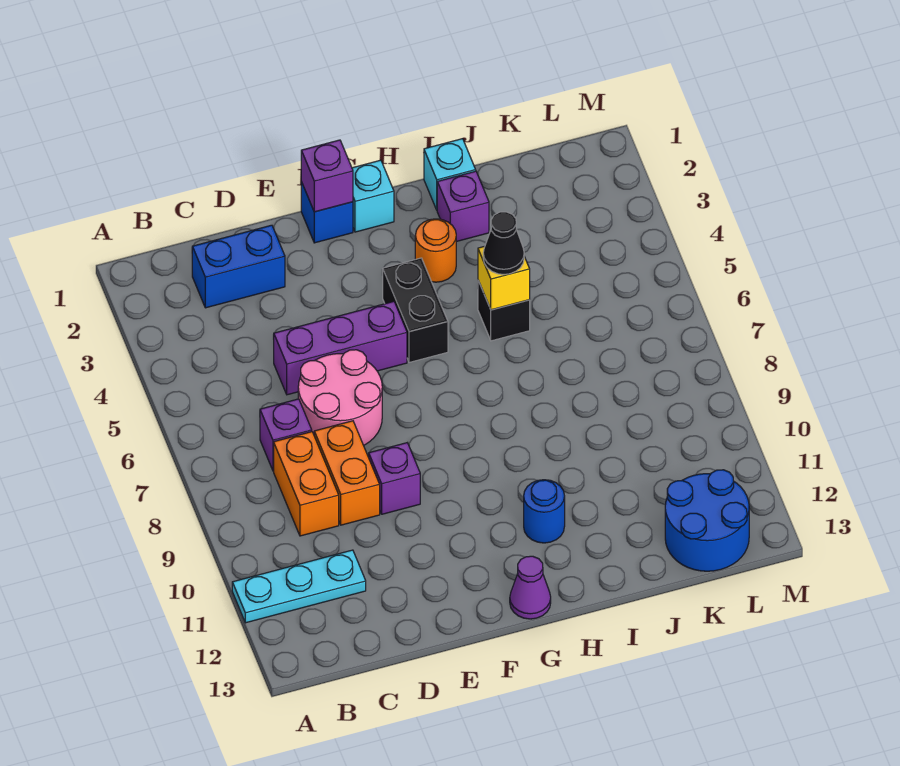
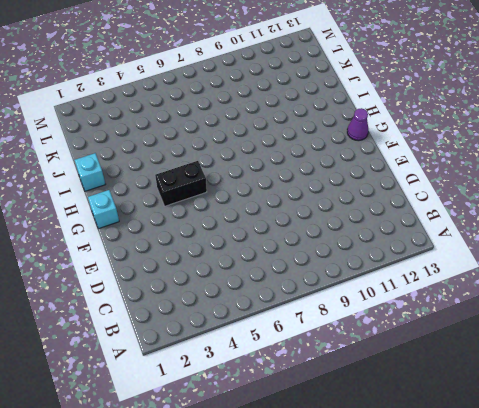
none -> cyan plate A11:C11 level 1
none -> blue brick C2:D2 level 1
none -> purple brick C7 level 1

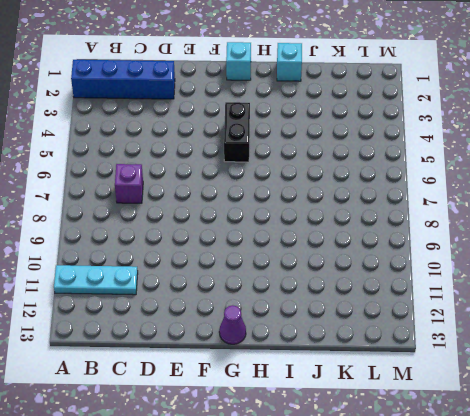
blue brick A2:D2 level 1 -> blue brick C2:D2 level 1
none -> orange brick C8:C9 level 1
none -> purple brick D5:F5 level 1
none -> pink round brick D6:E7 level 1

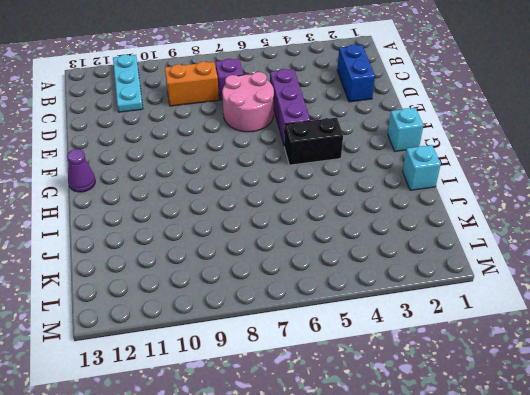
none -> orange brick D8:D9 level 1
none -> purple brick E9 level 1
none -> blue brick F1 level 1

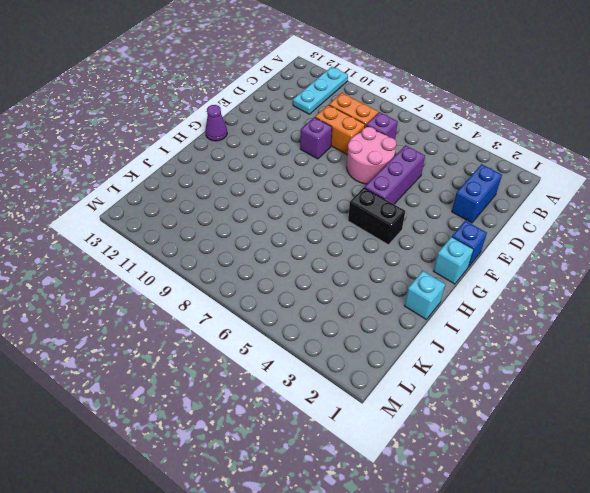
none -> orange round brick H3 level 1
none -> blue round brick H11 level 1
none -> purple brick I2 level 1

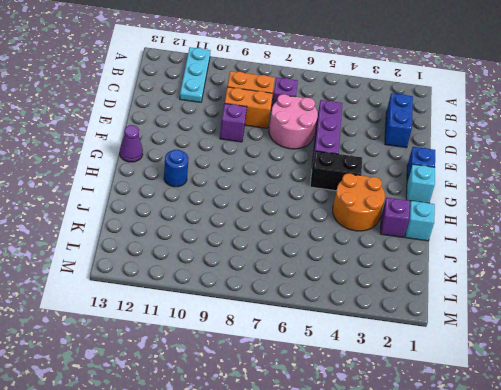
orange round brick H3:I4 level 1 -> orange round brick H3 level 1
none -> black brick I5 level 1
none -> blue round brick K12:L13 level 1
none -> purple brick F1 level 2

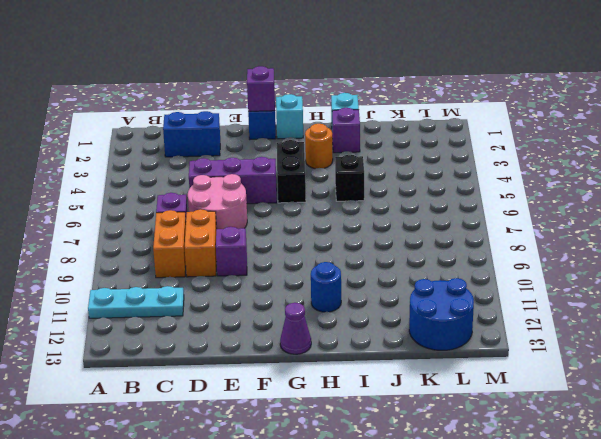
none -> yellow brick I5 level 2
none -> black cone I5 level 3

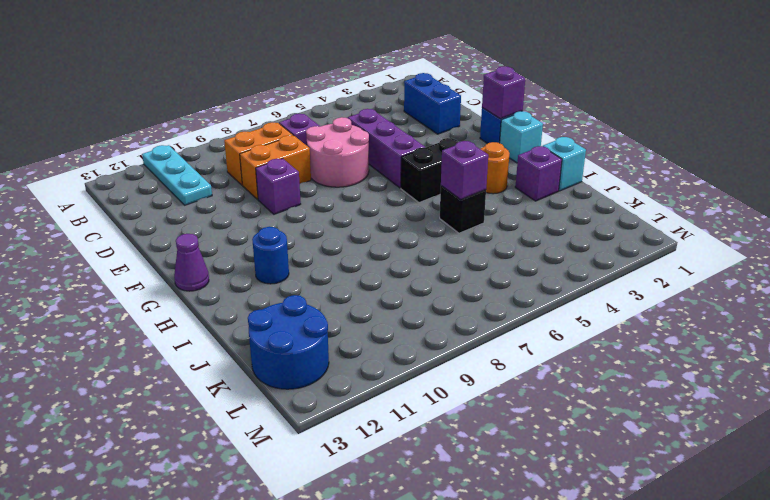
purple brick I5 level 2 -> yellow brick I5 level 2
none -> black cone I5 level 3

